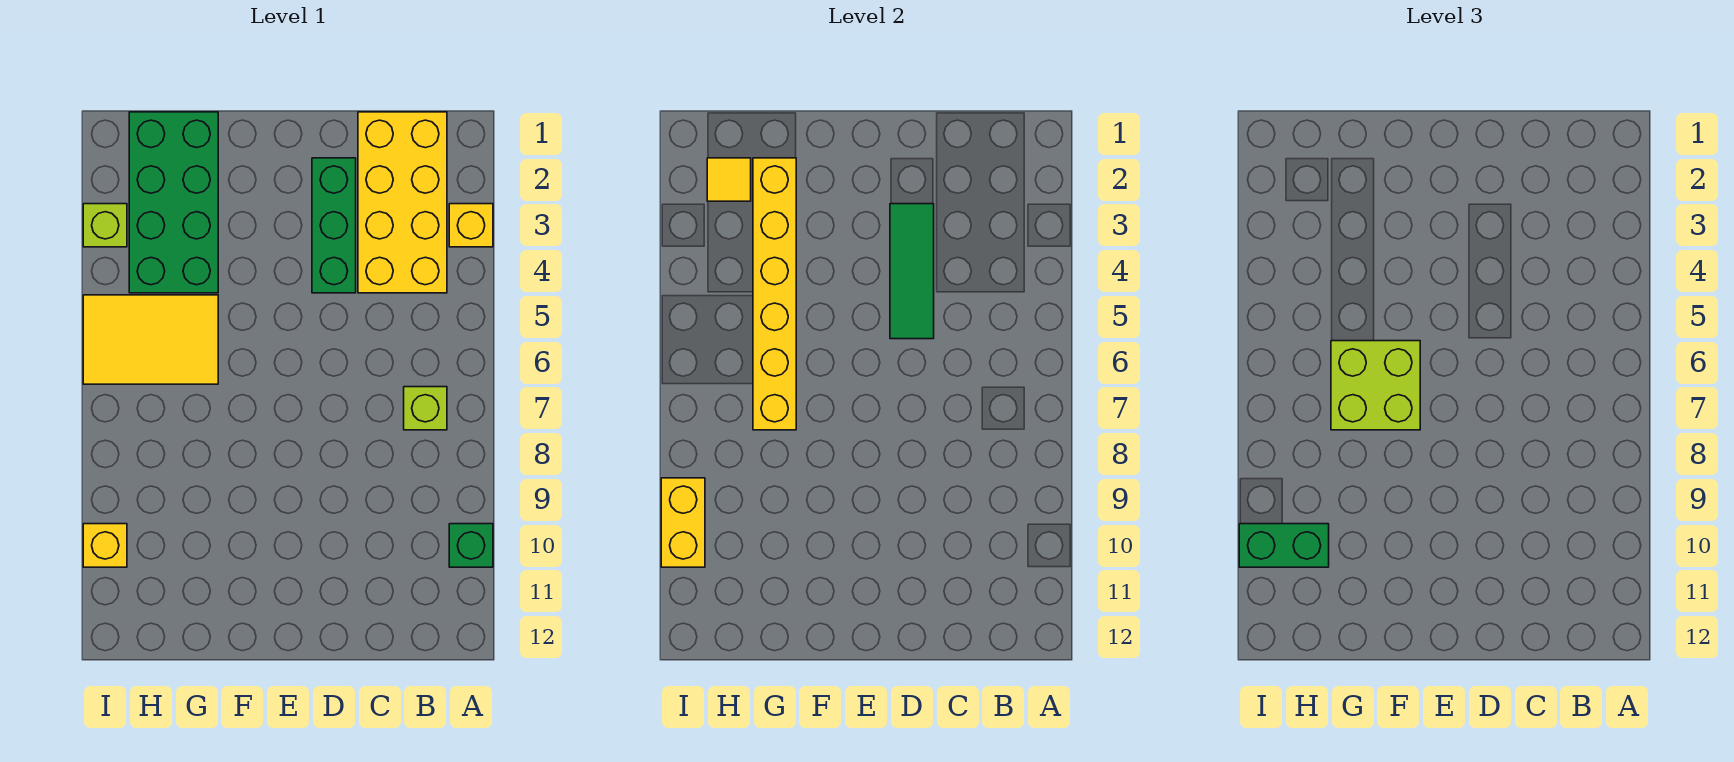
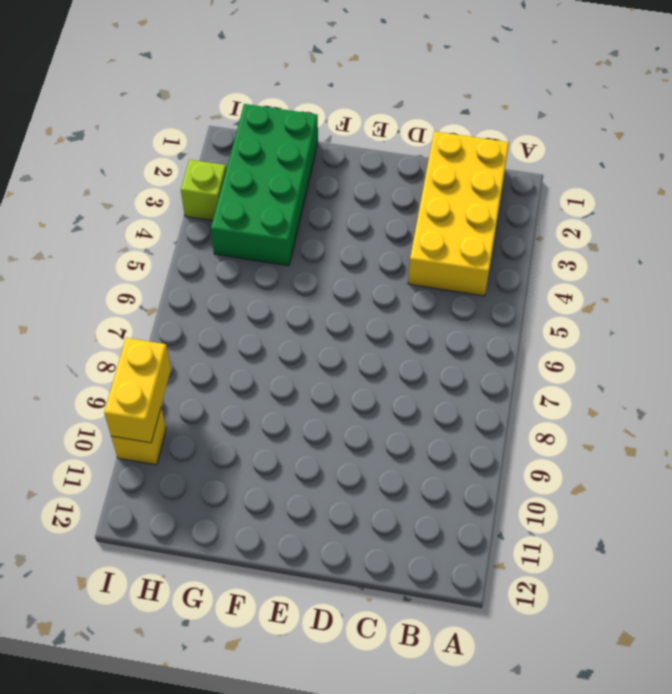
none -> yellow brick A3 level 1
none -> green brick A10 level 1
none -> lime brick B7 level 1

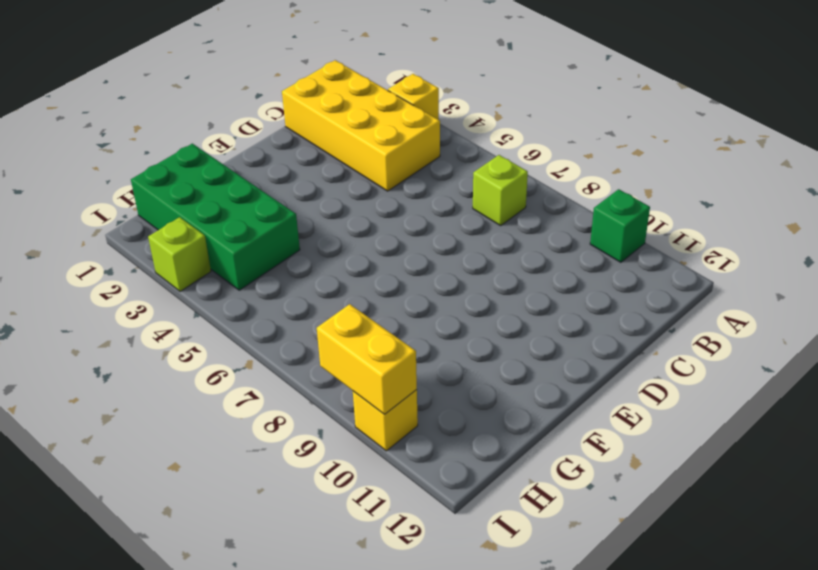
none -> green brick D2:D4 level 1
none -> yellow tile G5:I6 level 1
none -> green tile D3:D5 level 2

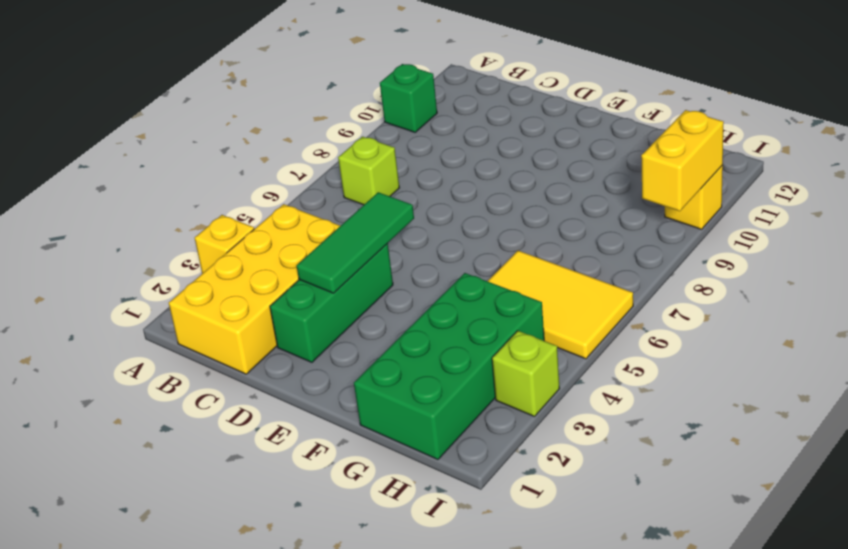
none -> yellow brick G2:G7 level 2
none -> yellow tile H2 level 2
none -> lime brick F6:G7 level 3

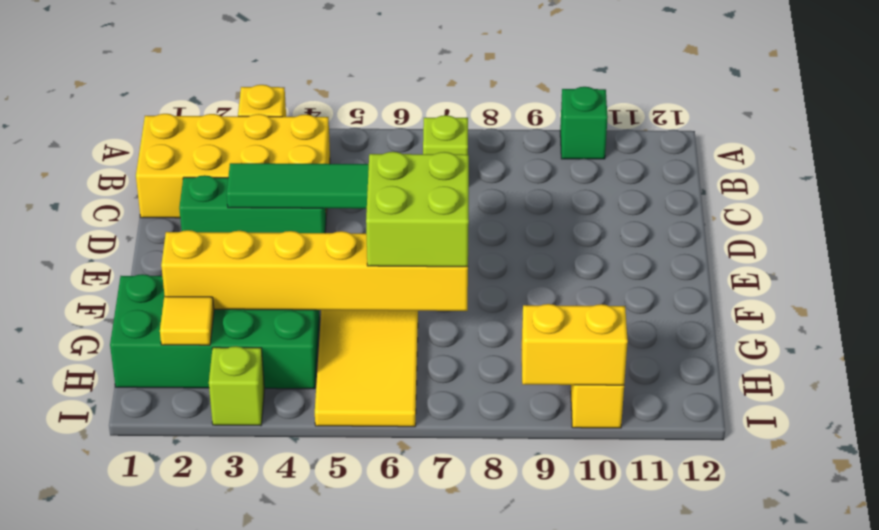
none -> green brick H10:I10 level 3

